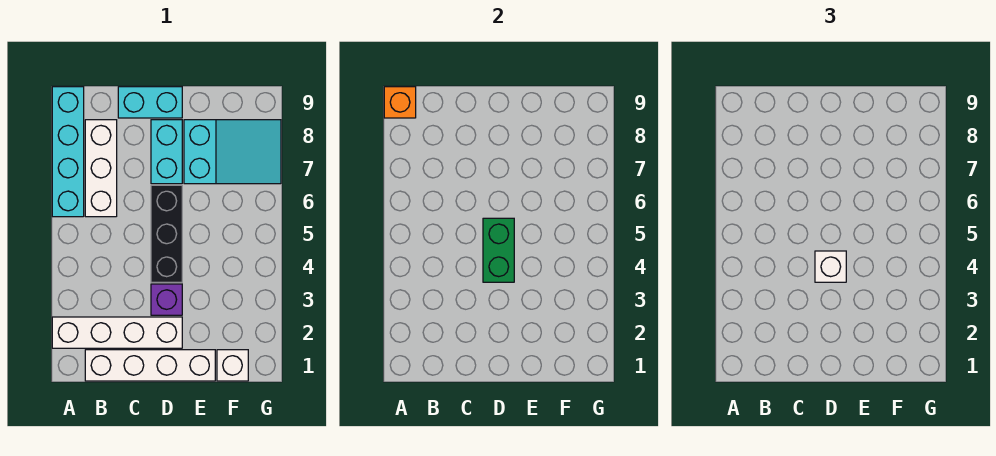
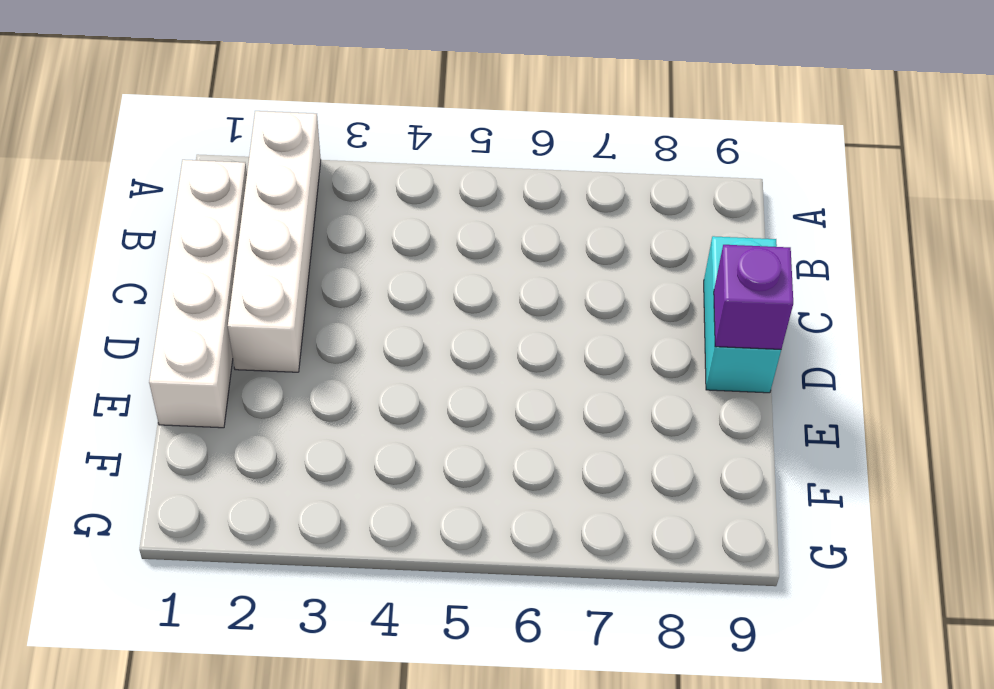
purple brick D9 level 2 -> purple brick D3 level 1
none -> cyan brick A6:A9 level 1
none -> white brick B6:B8 level 1
none -> black brick D4:D6 level 1

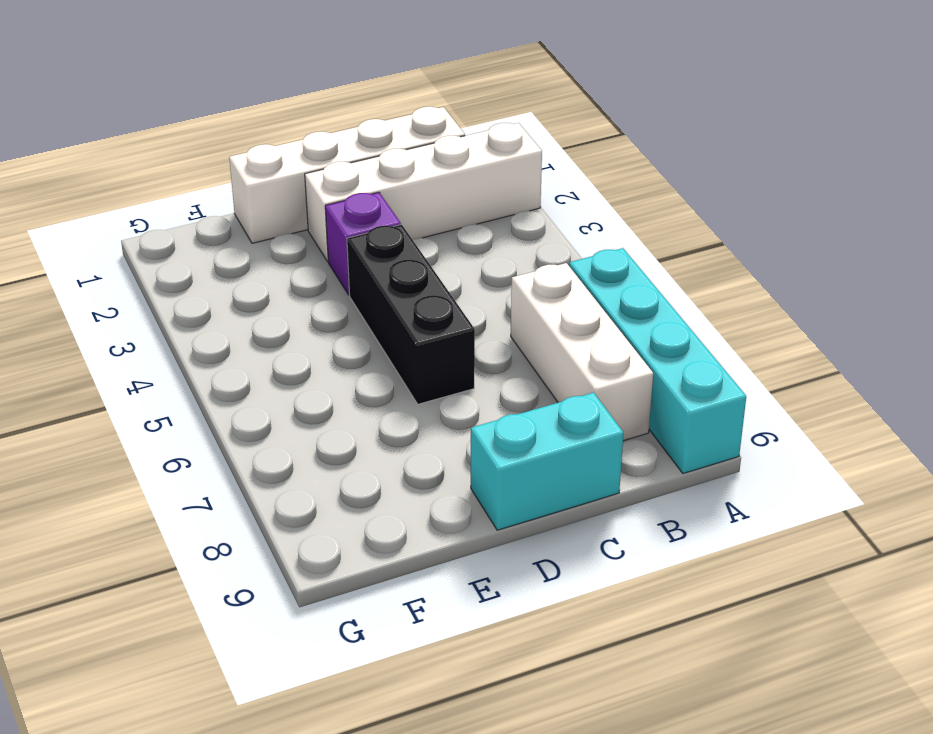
none -> cyan brick D7:D8 level 1
none -> cyan slope E7:G8 level 1 top E
none -> white brick F1 level 1

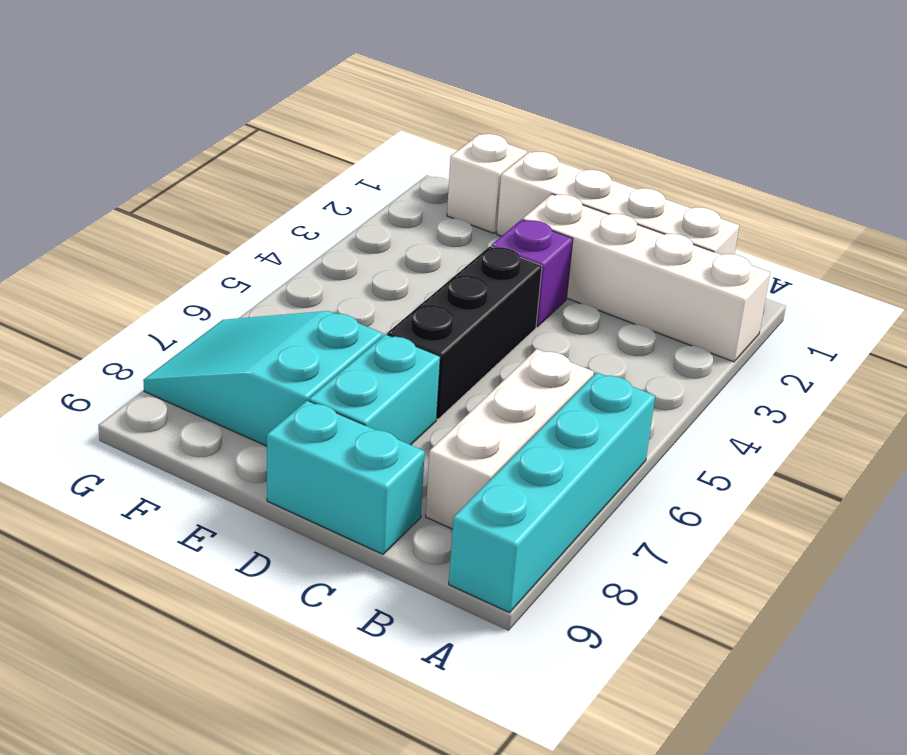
none -> orange brick A9 level 2
none -> green brick D4:D5 level 2
none -> white brick D4 level 3

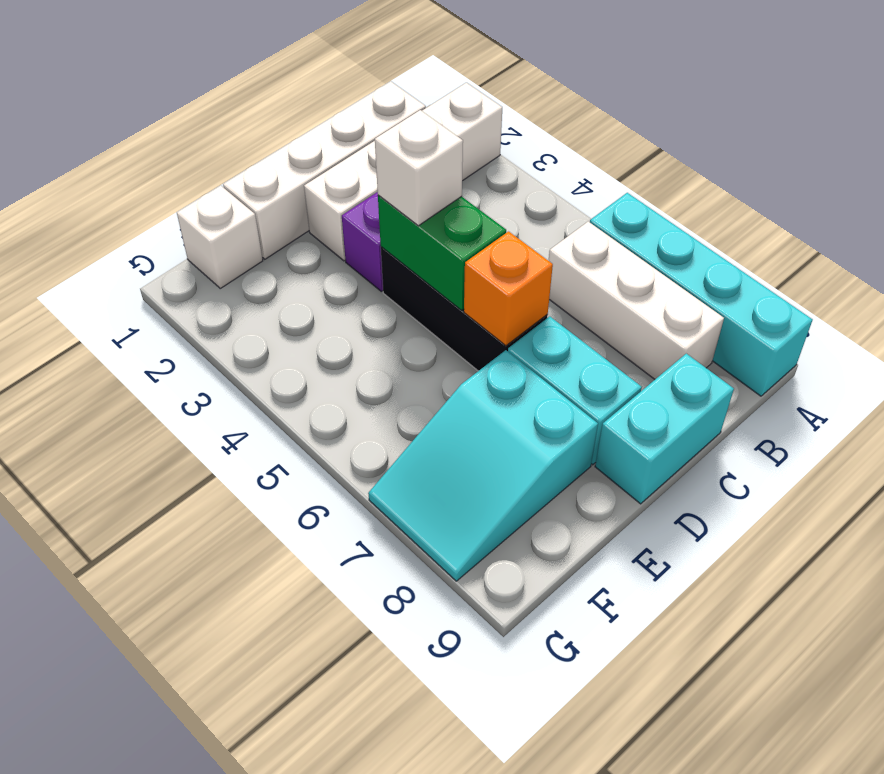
orange brick D6 level 2 -> orange brick A9 level 2

